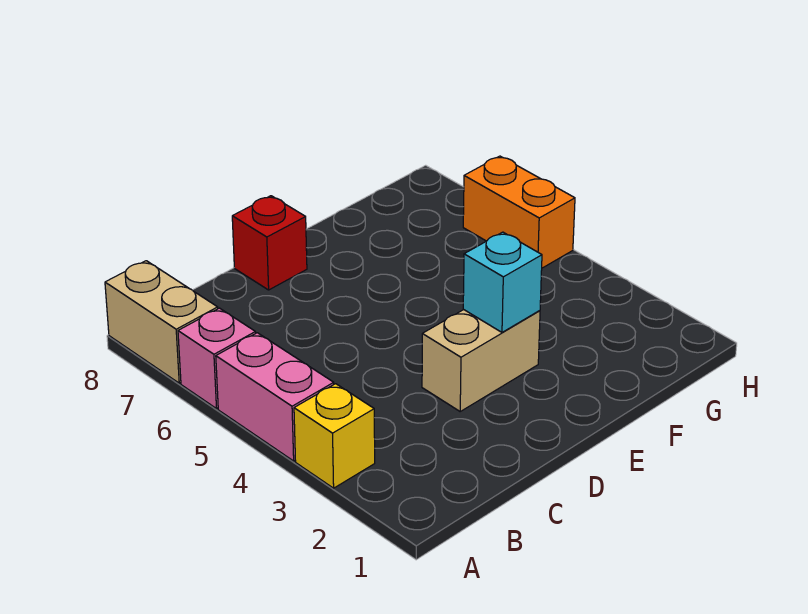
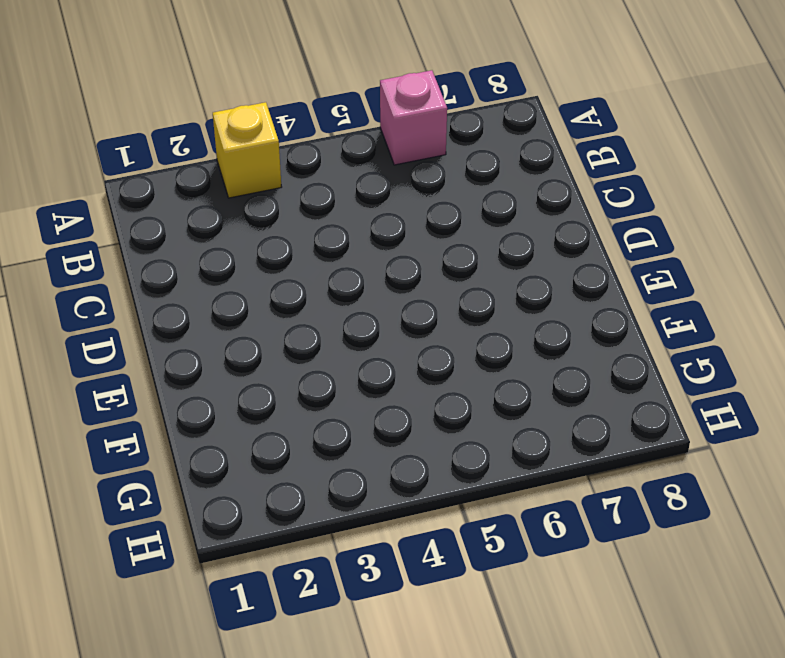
none -> pink brick A4:A5 level 1
none -> tan brick A7:A8 level 1

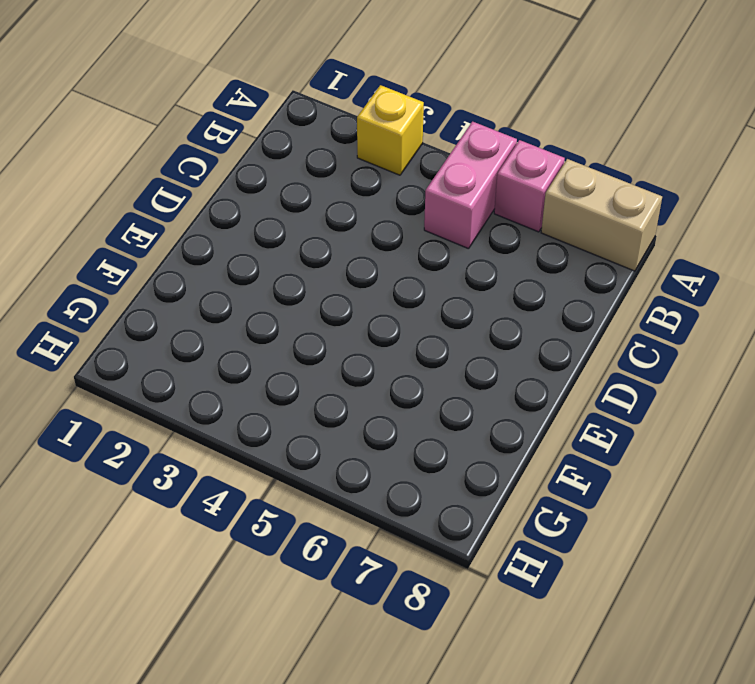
pink brick A5:B5 level 1 -> pink brick A4:A5 level 1
none -> tan brick D3:E3 level 1
none -> red brick D8 level 1

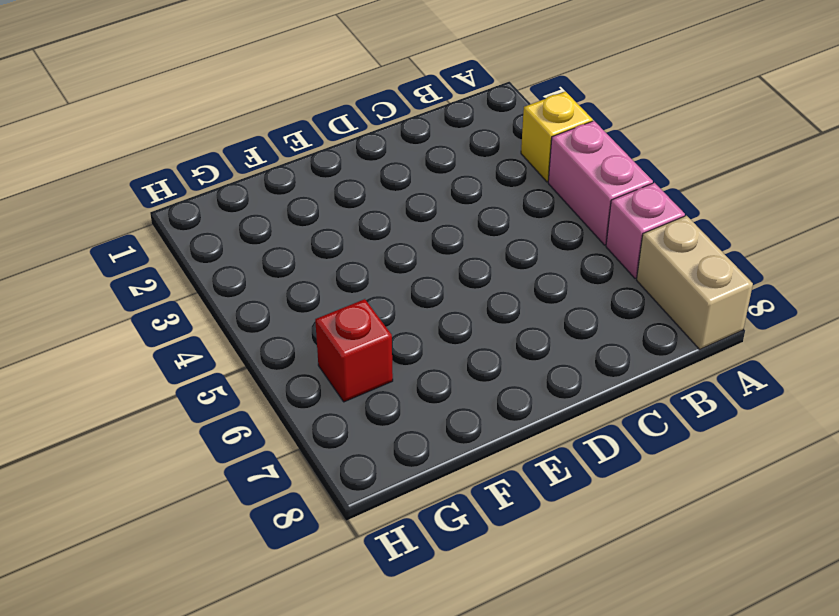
red brick G6 level 1 -> red brick D8 level 1
none -> tan brick D3:E3 level 1
none -> orange brick H5:H6 level 1

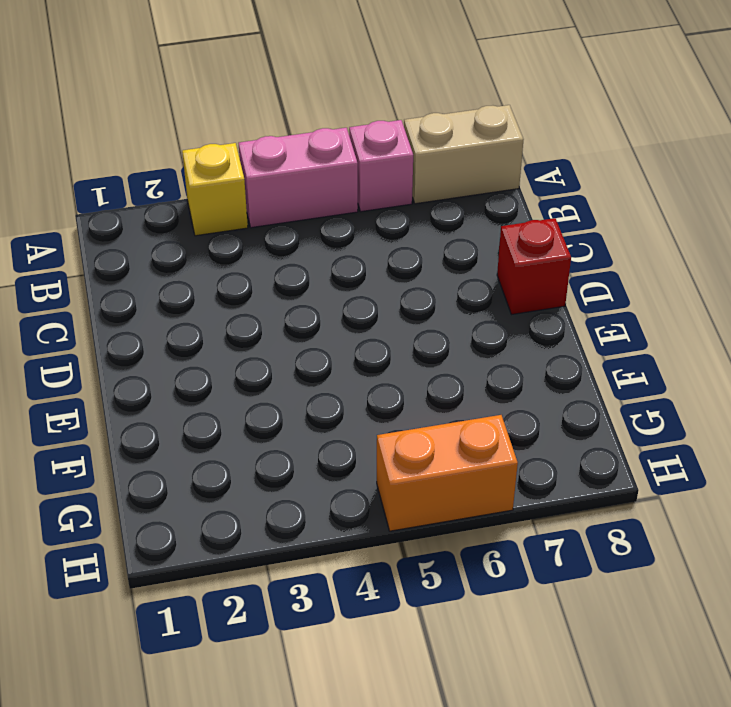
none -> tan brick D3:E3 level 1
none -> cyan brick E3 level 2

